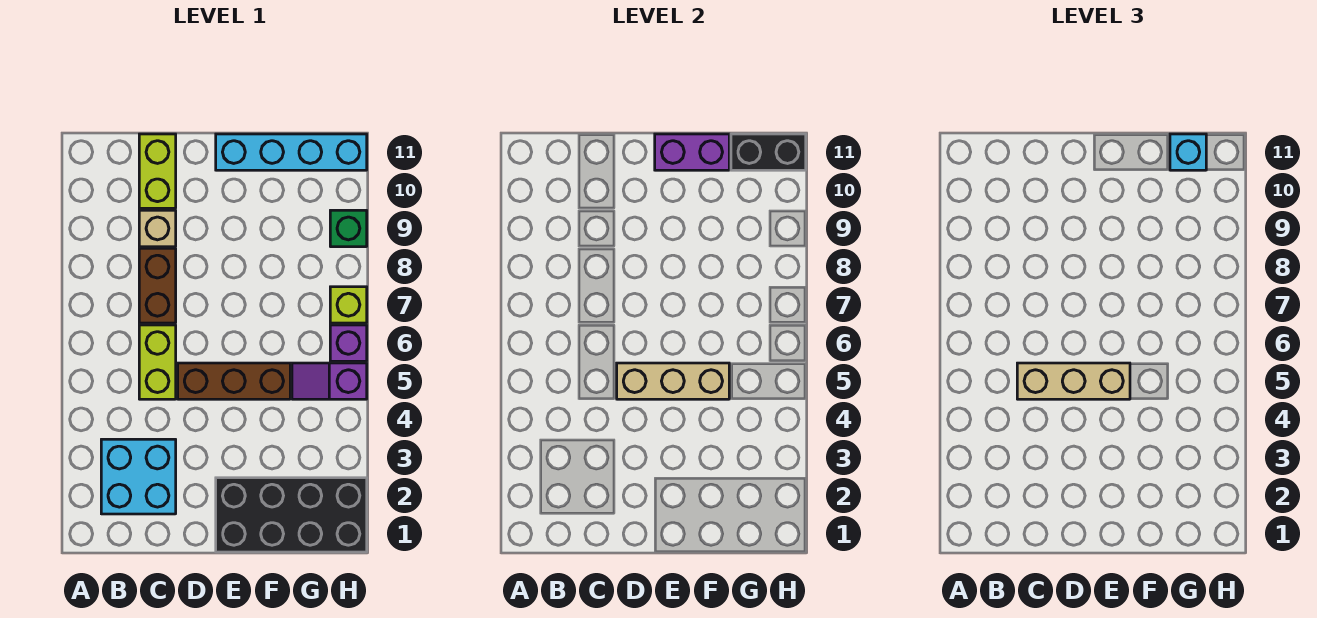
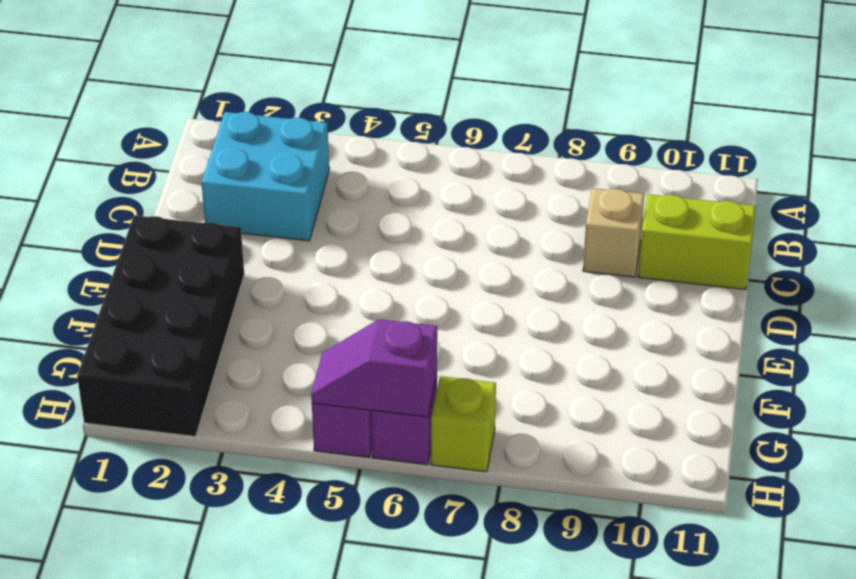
purple slope H5:H6 level 2 top 6 -> none
none -> lime brick C5:C6 level 1
none -> brown brick C7:C8 level 1
none -> brown brick D5:F5 level 1

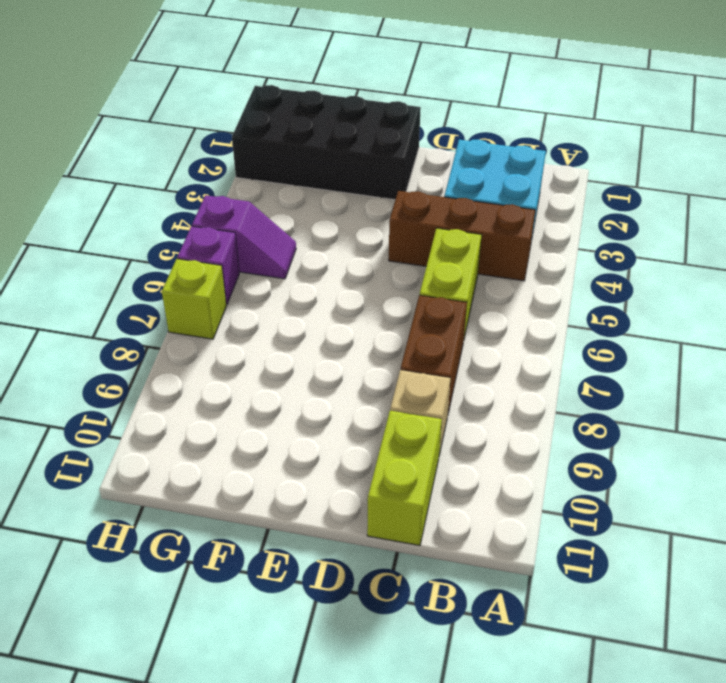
brown brick B4:D4 level 1 -> brown brick D5:F5 level 1
none -> cyan brick E11:H11 level 1
none -> green brick H9 level 1
none -> tan brick D5:F5 level 2

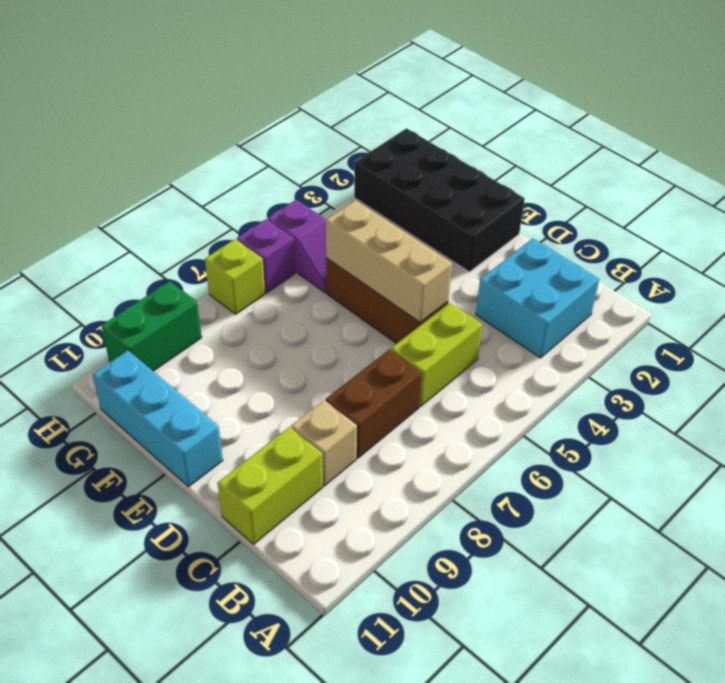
cyan brick E11:G11 level 1 -> cyan brick E11:H11 level 1
green brick H9:H10 level 1 -> green brick H9 level 1
none -> purple brick E11:F11 level 2
none -> black brick G11:H11 level 2
none -> tan brick C5:E5 level 3

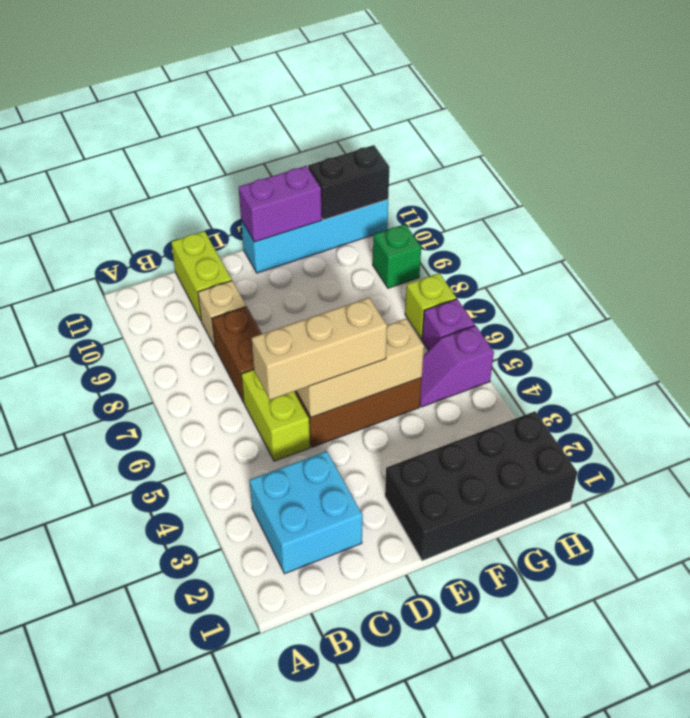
none -> cyan brick G11 level 3

